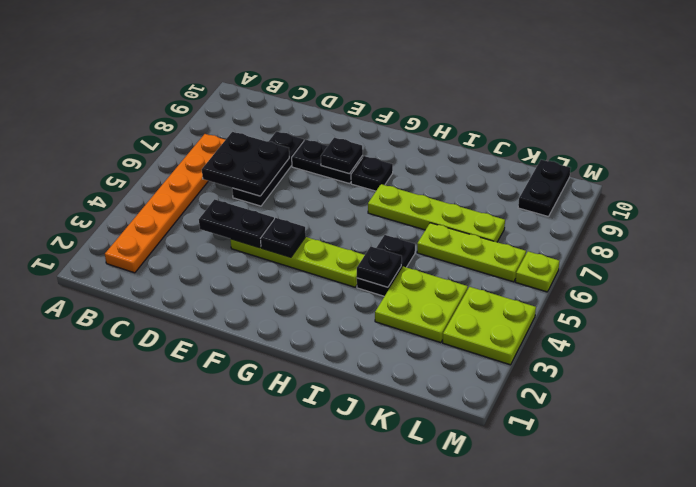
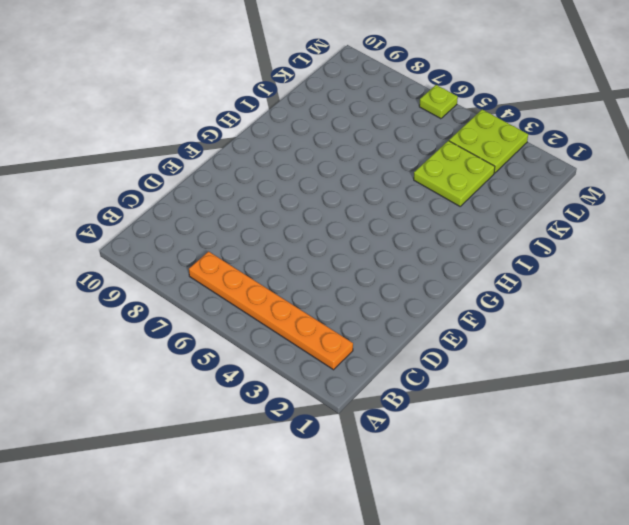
none -> black plate D6:D8 level 1
none -> lime plate E4:H4 level 1
none -> black plate E8:F8 level 1

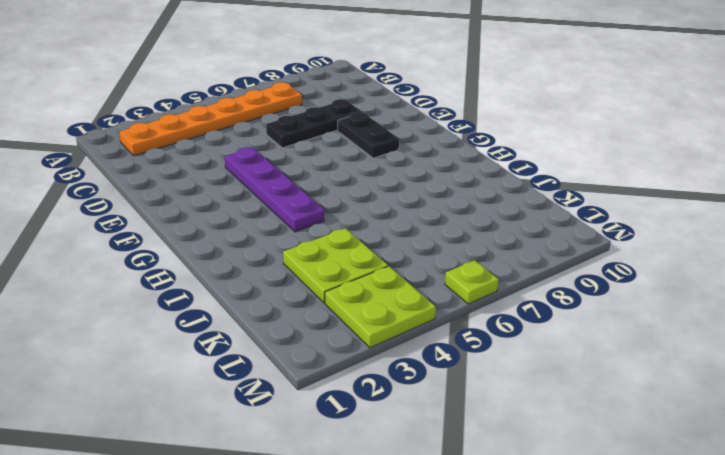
purple plate E4:H4 level 1 -> lime plate E4:H4 level 1
none -> black plate G8 level 1
none -> lime plate H7:K7 level 1
none -> black plate I4:I5 level 1

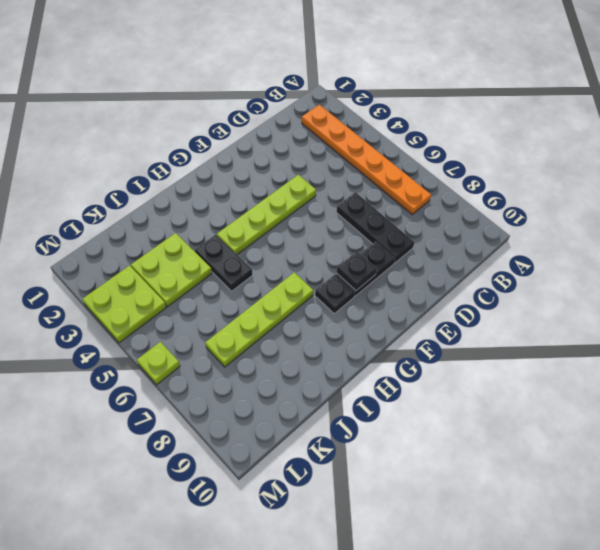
none -> lime plate J6:L6 level 1
none -> black plate L9:L10 level 1
none -> black plate C6:D7 level 2

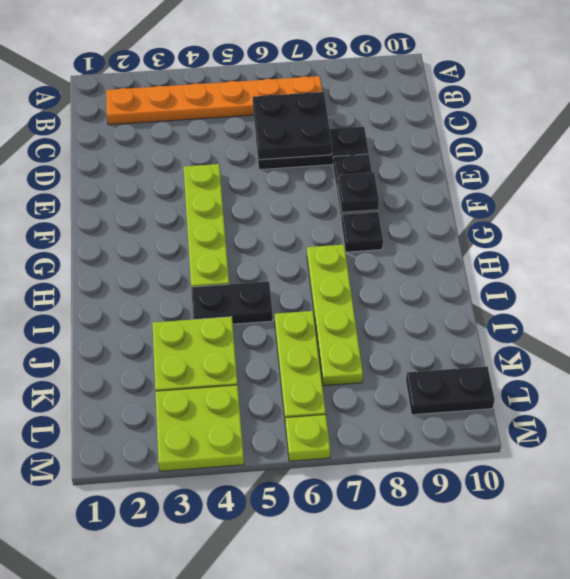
none -> black plate D4:E4 level 2
none -> black plate F4 level 2
none -> black plate I4 level 2

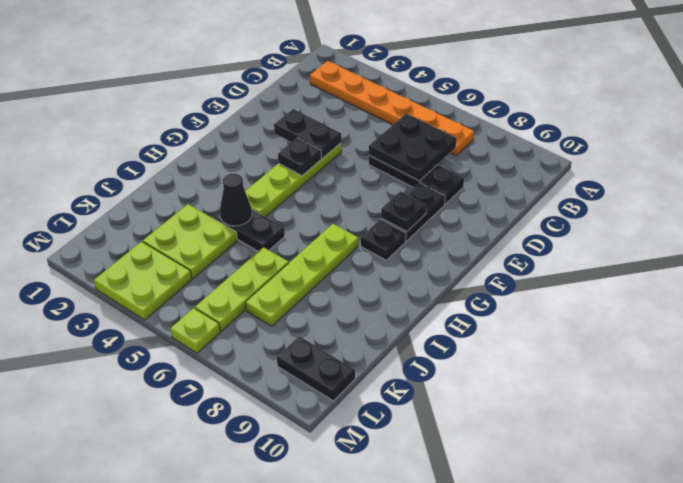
black plate E3:E4 level 2 -> black plate D4:E4 level 2
black cone I4 level 2 -> black plate I4 level 2

